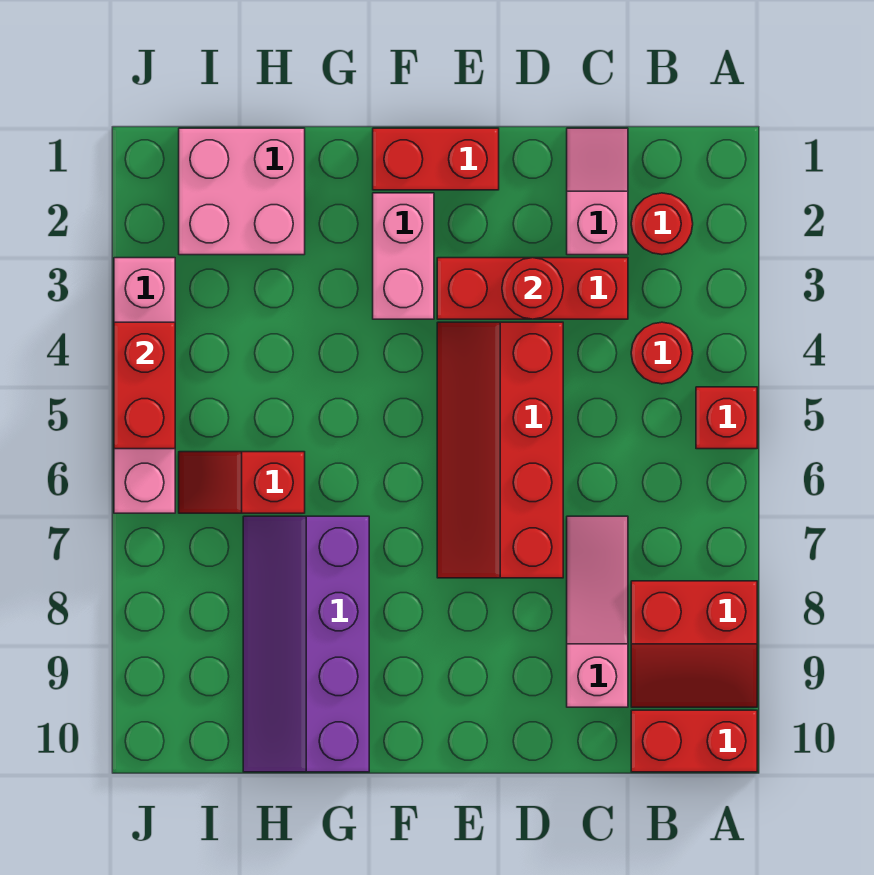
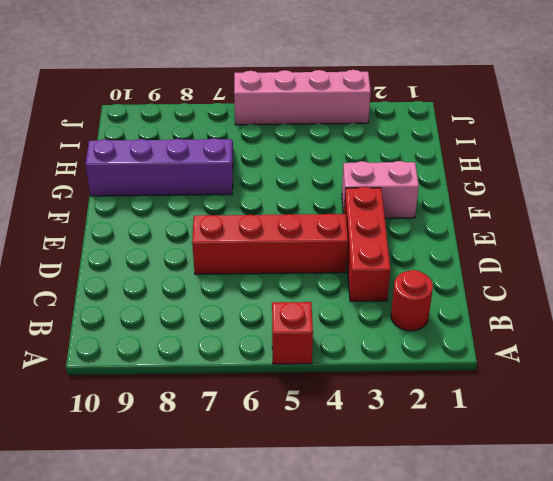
none -> red slope A8:B9 level 1 top 8
none -> red brick A10:B10 level 1
none -> red round brick B4 level 1

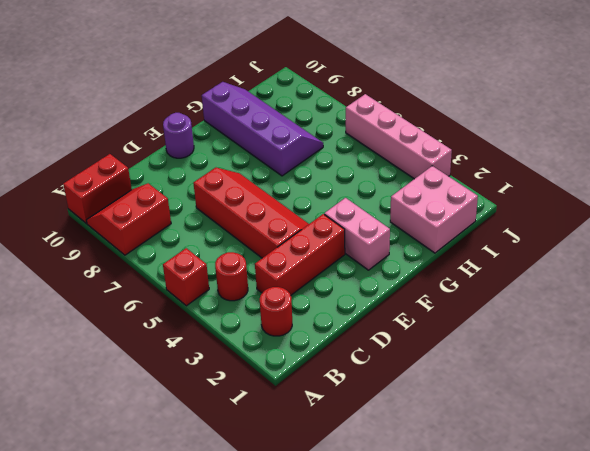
purple round brick E10 level 1 -> none
none -> pink slope C1:C2 level 1 top 2
none -> pink slope C7:C9 level 1 top 9
none -> red brick E1:F1 level 1

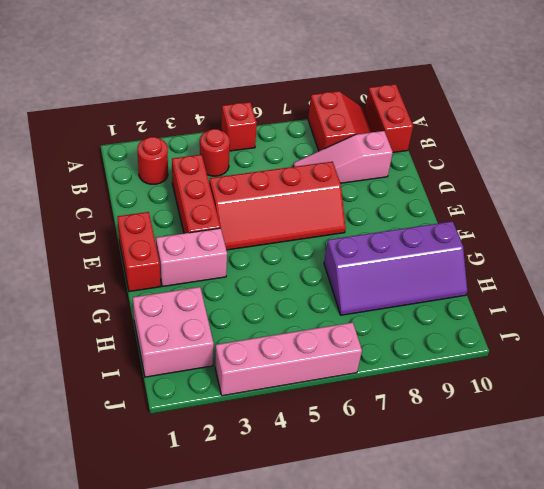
none -> pink slope C1:C2 level 1 top 2
none -> red slope H6:I6 level 1 top H
none -> red round brick D3 level 2

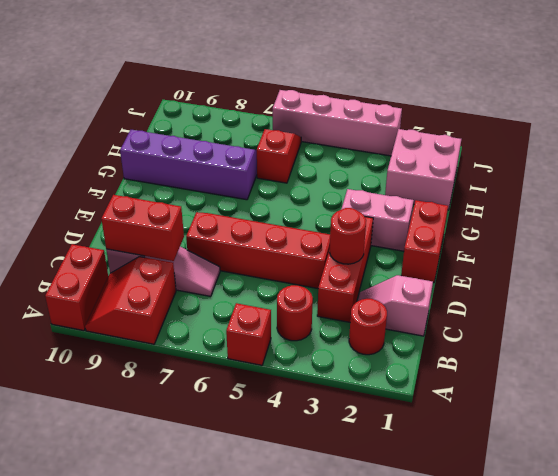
pink slope C1:C2 level 1 top 1 -> pink slope C1:C2 level 1 top 2
red brick C8:C9 level 2 -> red brick J4:J5 level 2

